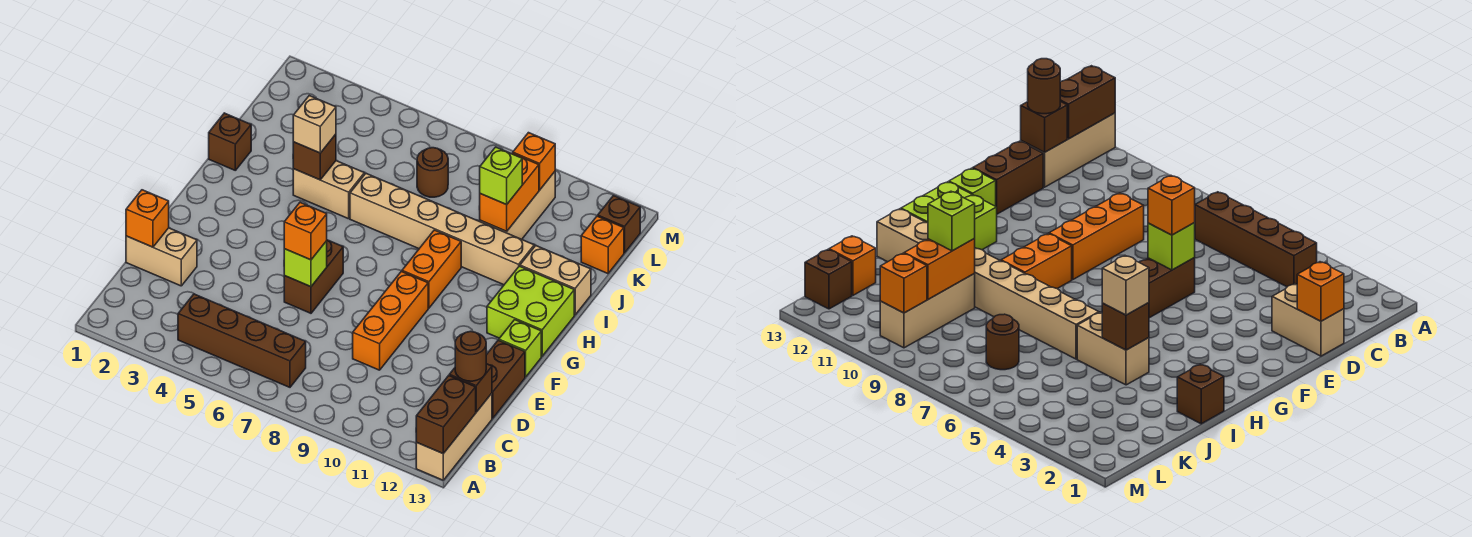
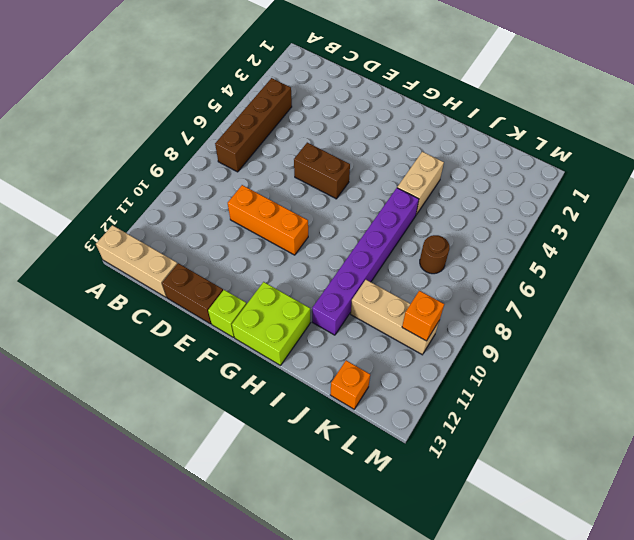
purple brick I6:I11 level 1 -> tan brick I6:I11 level 1
none -> tan brick D1:D2 level 1
none -> orange brick G9:H9 level 1
none -> brown brick I1 level 1

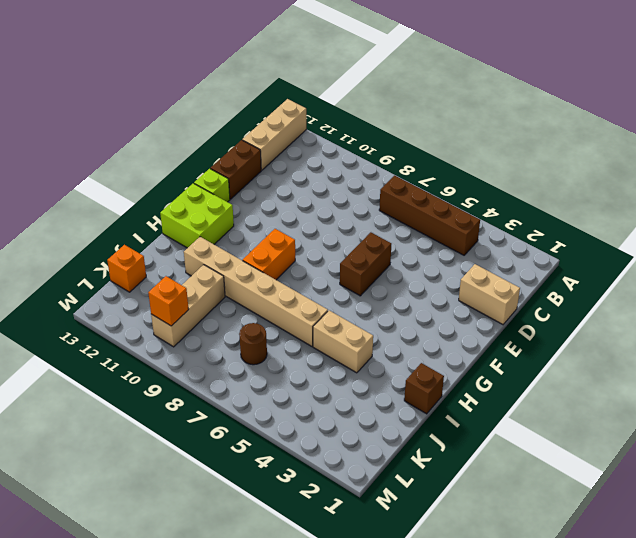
none -> orange brick D9:F9 level 1
none -> tan brick I12:I13 level 1
none -> brown brick L13 level 1

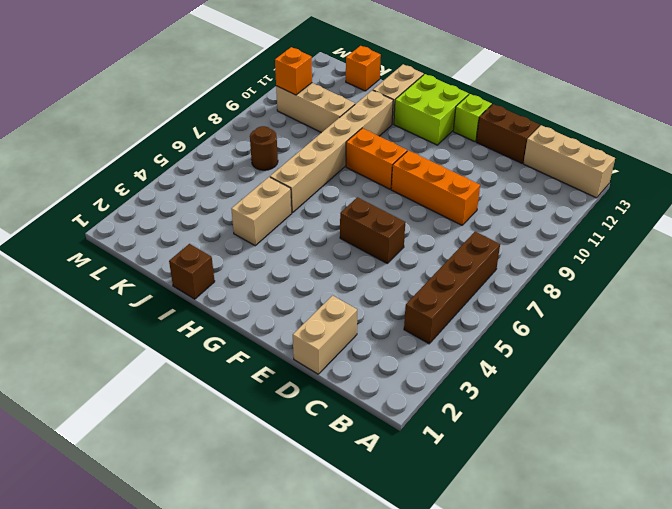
none -> brown brick L13 level 1
none -> brown brick A13:B13 level 2
none -> brown brick C13 level 2

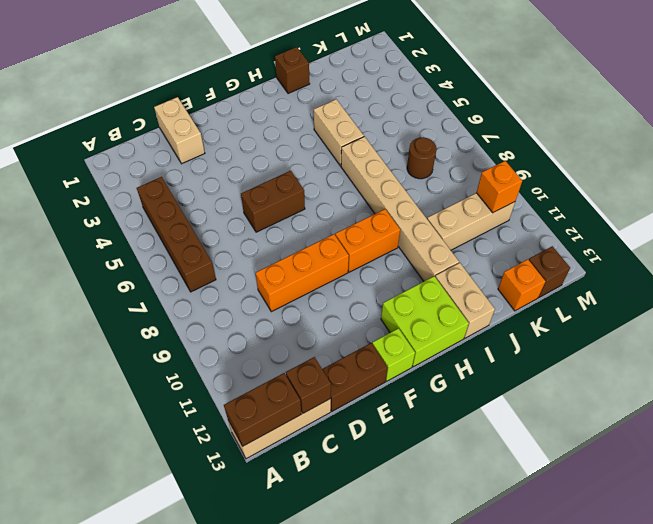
none -> orange brick D1 level 2
none -> lime brick E6 level 2
none -> brown brick I4 level 2

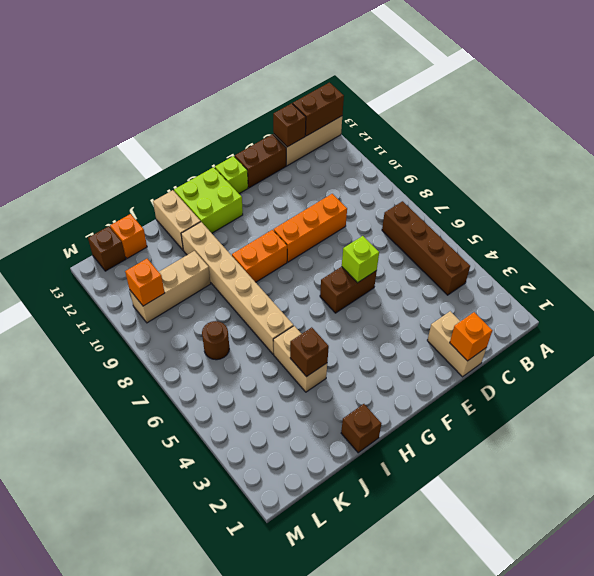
none -> orange brick J10:K10 level 2
none -> brown round brick C13 level 3
none -> orange brick E6 level 3

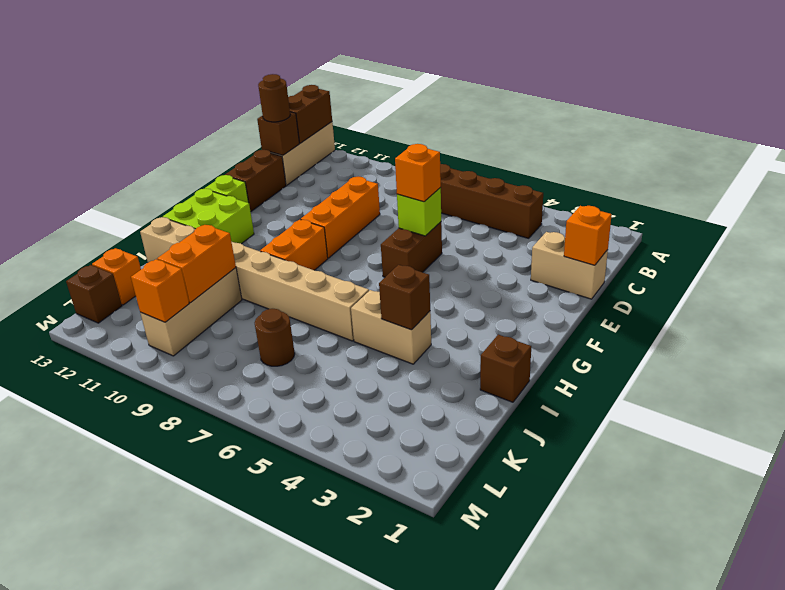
none -> tan brick I4 level 3
none -> lime brick J10 level 3

